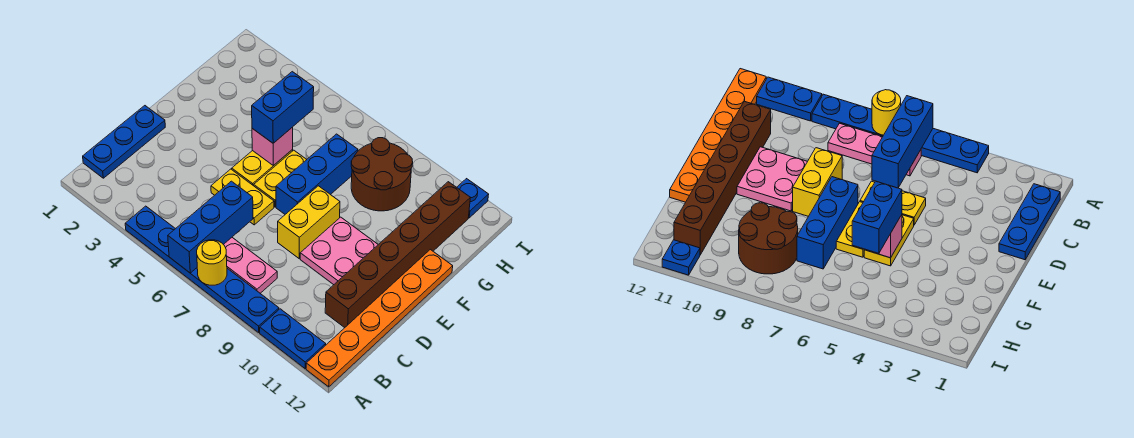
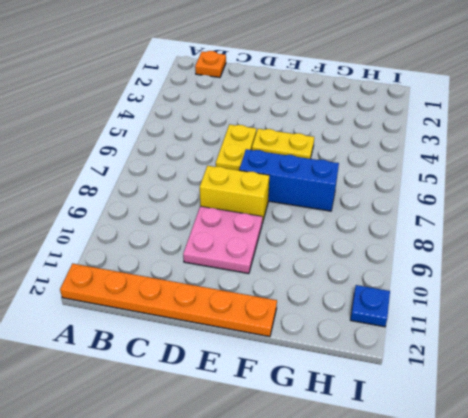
orange plate B1 level 1 -> blue plate B1:D1 level 1
none -> blue plate A4:A9 level 1
none -> blue plate A10:A11 level 1
none -> pink plate B6:B8 level 1

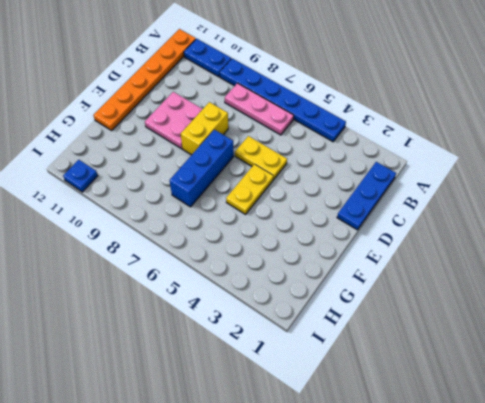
none -> brown brick C11:H11 level 1
none -> yellow plate E6:F6 level 1
none -> brown round brick G8:H9 level 1

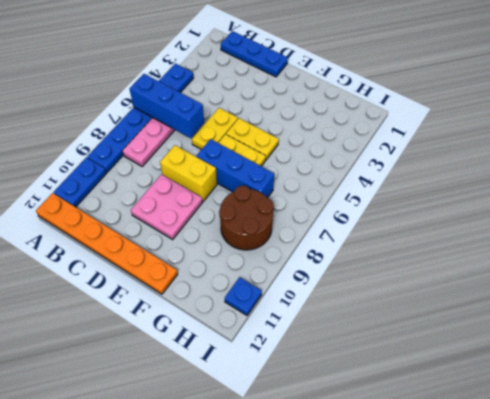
none -> brown brick C11:H11 level 1
none -> yellow round brick A7 level 2
none -> pink brick F5 level 2

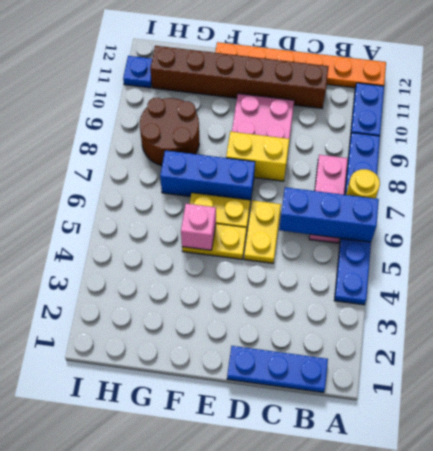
none -> blue brick F5:G5 level 3

